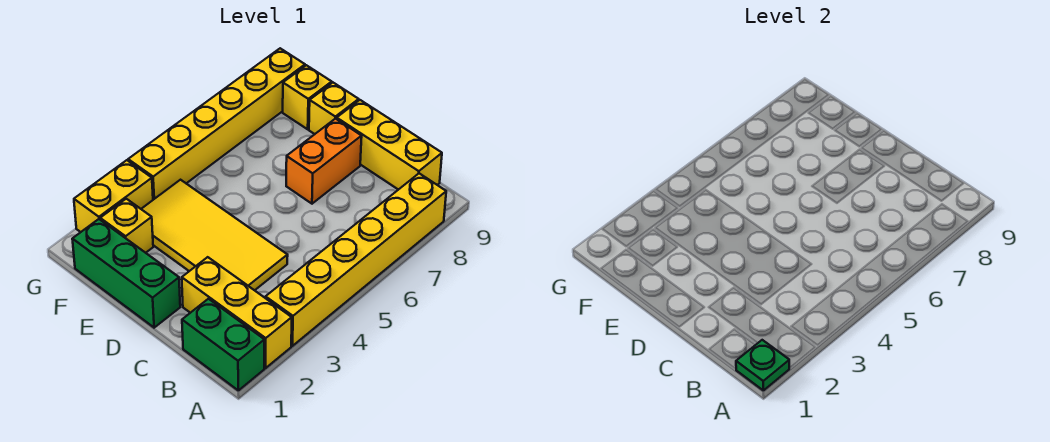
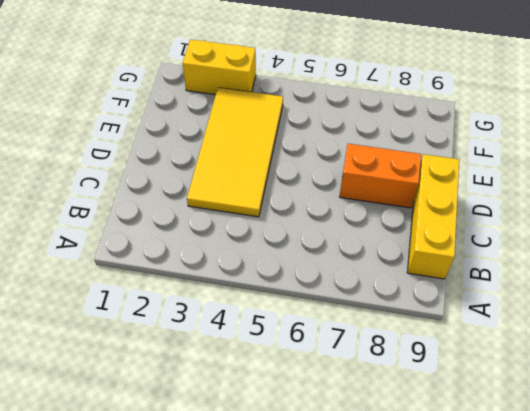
none -> green brick A1:B1 level 1
none -> yellow brick A2:C2 level 1
none -> yellow brick A3:A8 level 1

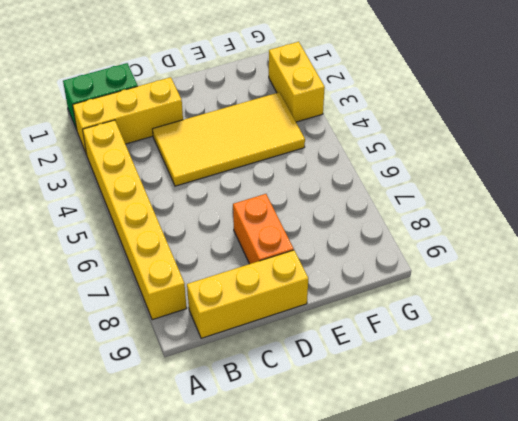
none -> green brick D1:F1 level 1
none -> yellow brick E9 level 1
none -> yellow brick F2 level 1

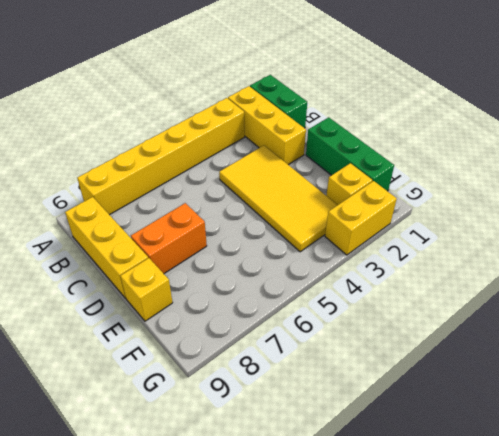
none -> yellow brick F9 level 1
none -> yellow brick G4:G9 level 1
none -> green plate A1 level 2

